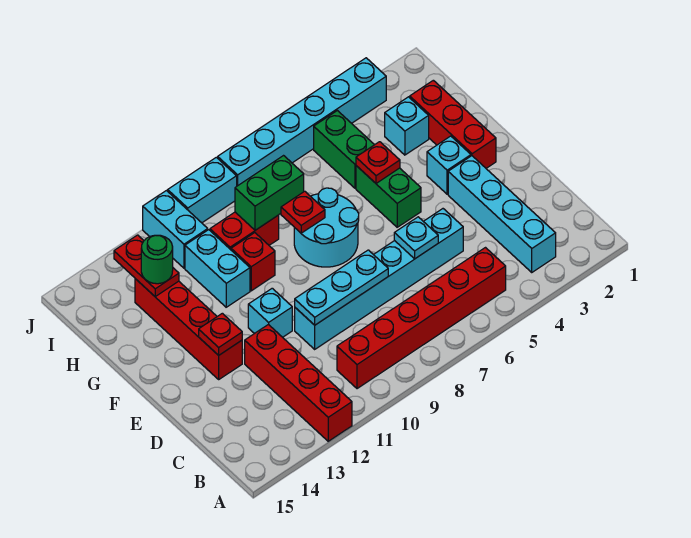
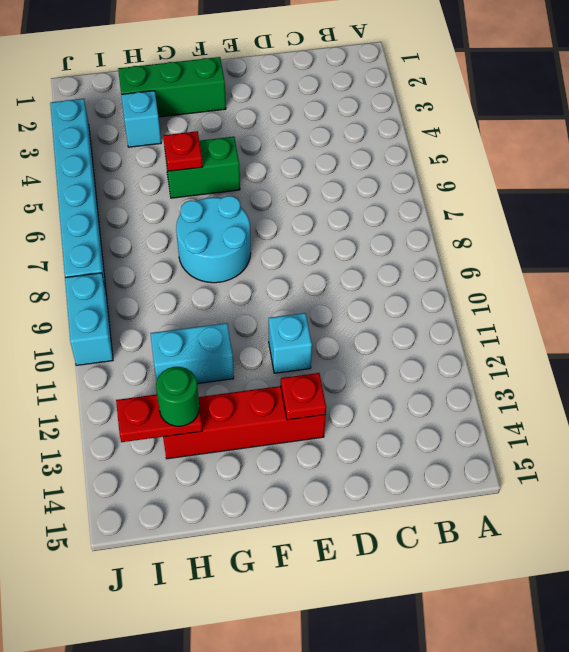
green brick F2:H2 level 1 -> red brick F2:H2 level 1
none -> red brick A12:D12 level 1
none -> cyan brick B3:E3 level 1
none -> red brick B5:B10 level 1

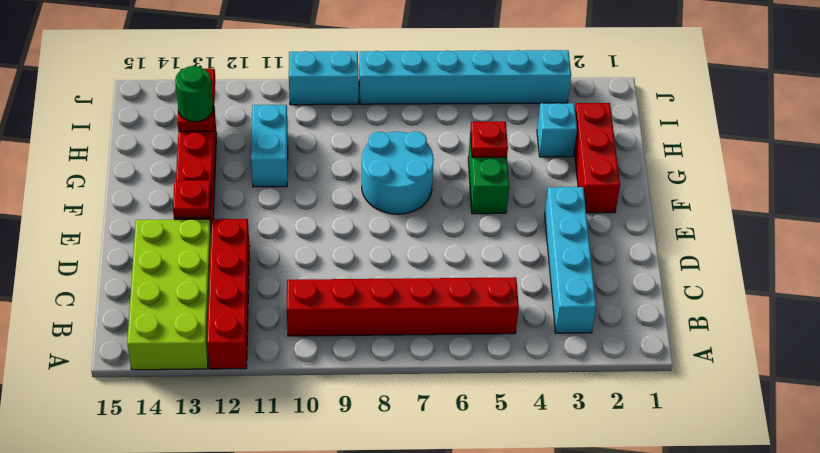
lime brick A13:D14 level 1 -> none
none -> cyan brick D5:D10 level 1
none -> cyan brick E11 level 1
none -> cyan brick F3 level 1

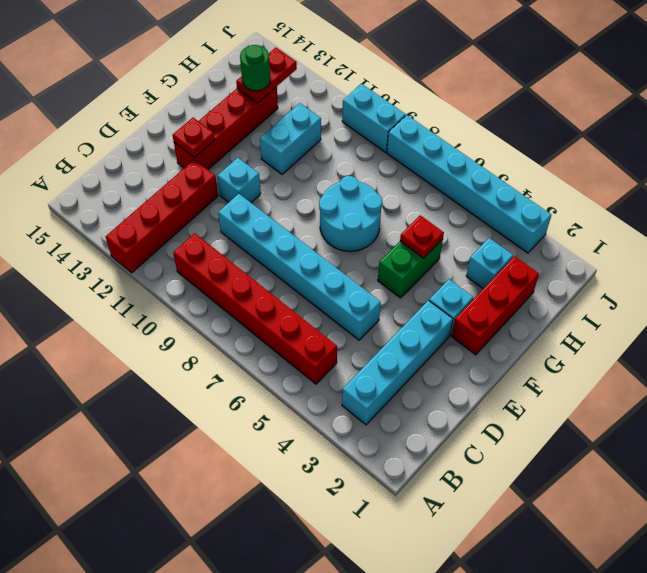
none -> red brick G10 level 1
none -> green brick H5:I5 level 1
none -> red brick H9:H10 level 1

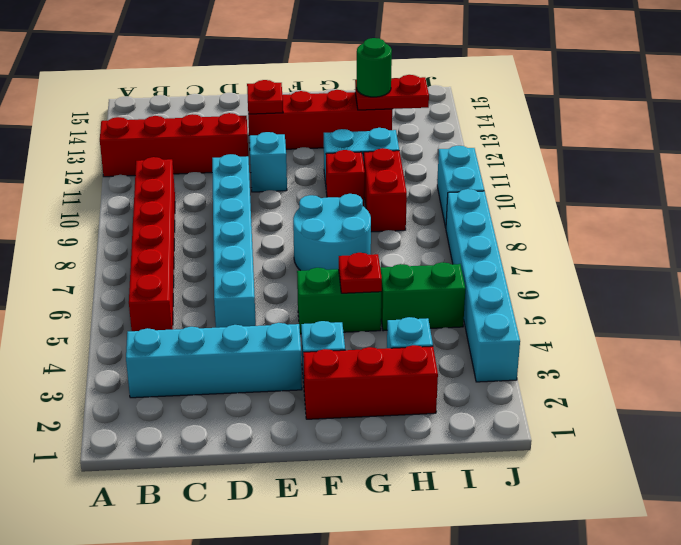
none -> cyan brick I11:J11 level 1
none -> cyan plate D6 level 2
none -> cyan plate D8:D10 level 2

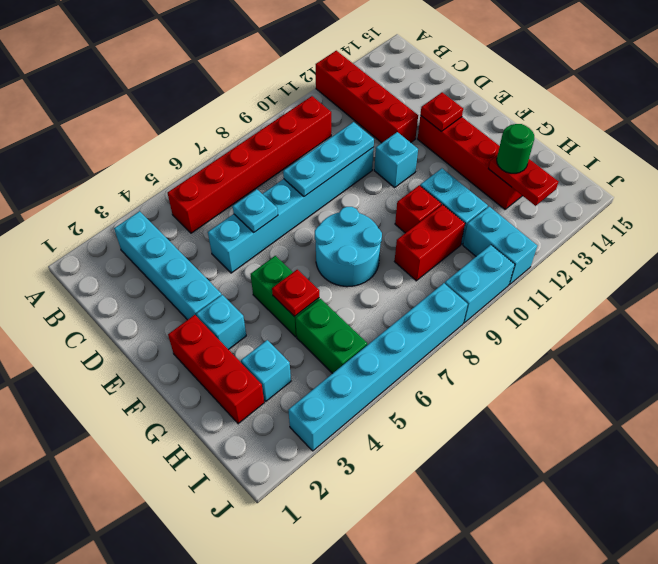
none -> red plate G8 level 2
none -> green brick H8:H9 level 2

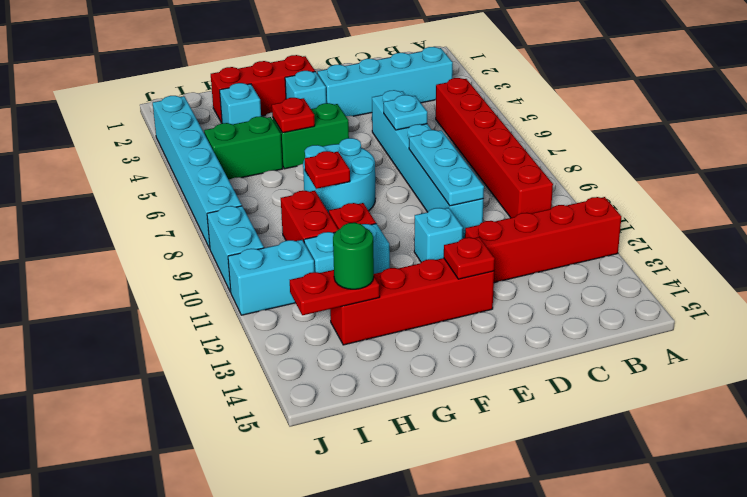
none -> green brick H8:H9 level 2

